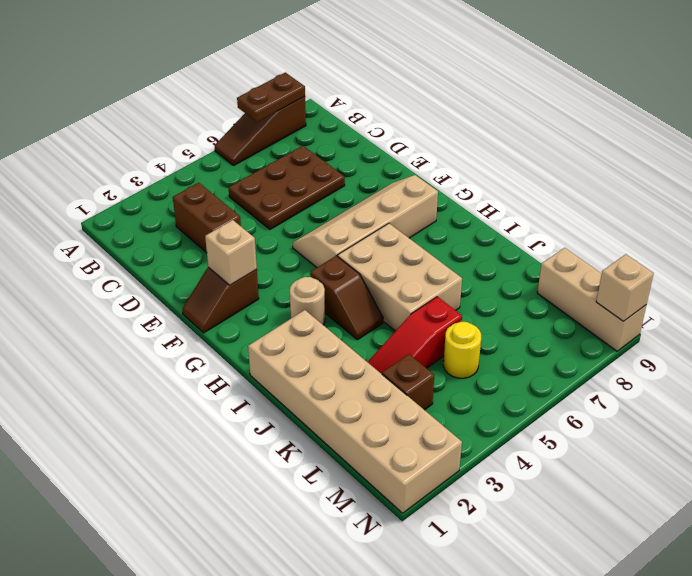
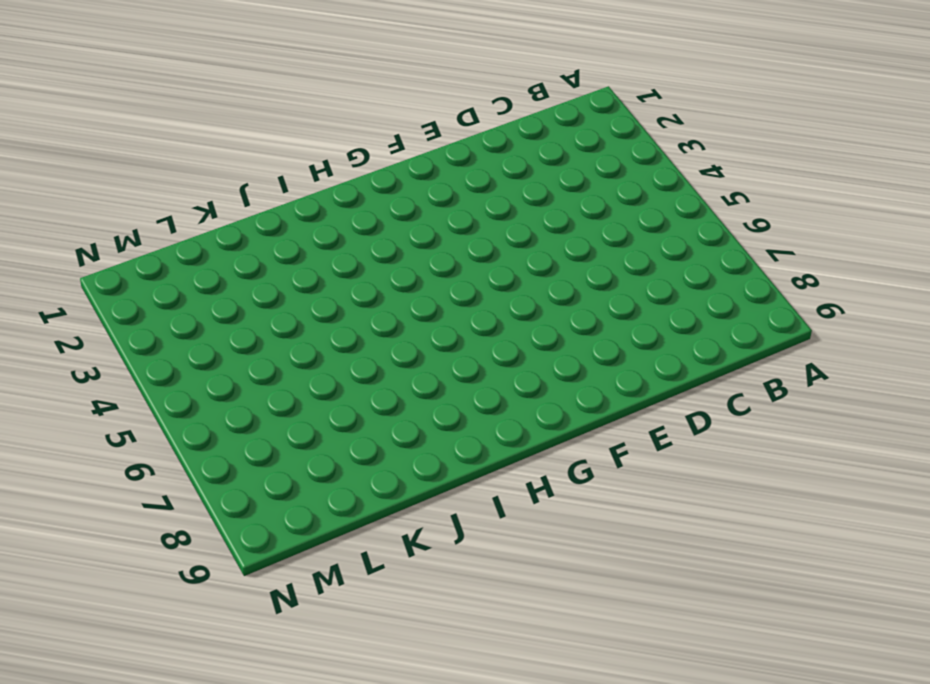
none -> brown slope A6:A8 level 1 top 8
none -> brown brick C3:D3 level 1
none -> brown plate C5:D7 level 1

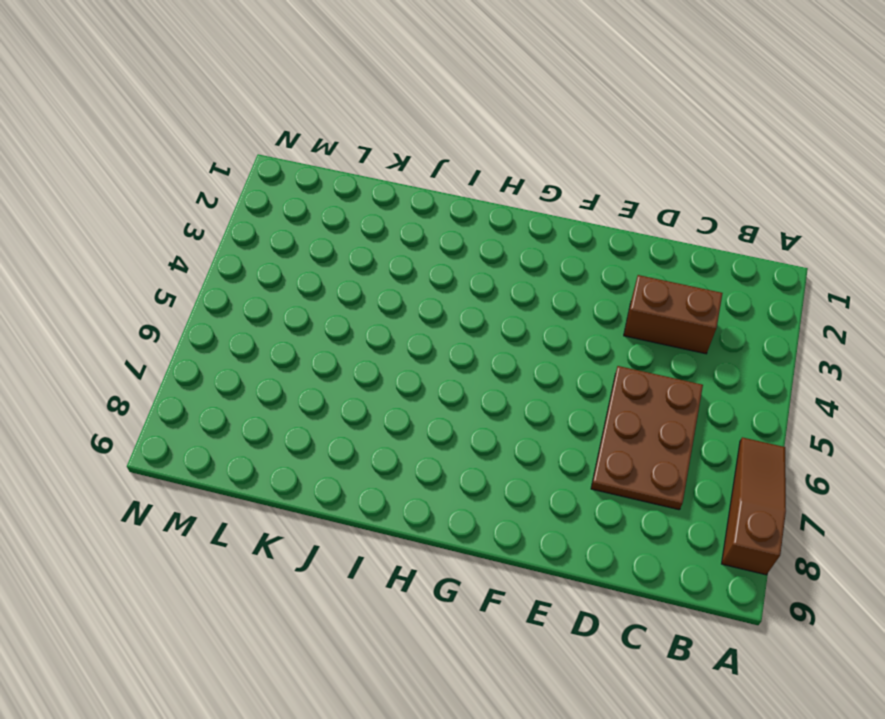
none -> brown slope F1:F2 level 1 top 2
none -> tan slope F5:G8 level 1 top G
none -> tan round brick H3 level 1

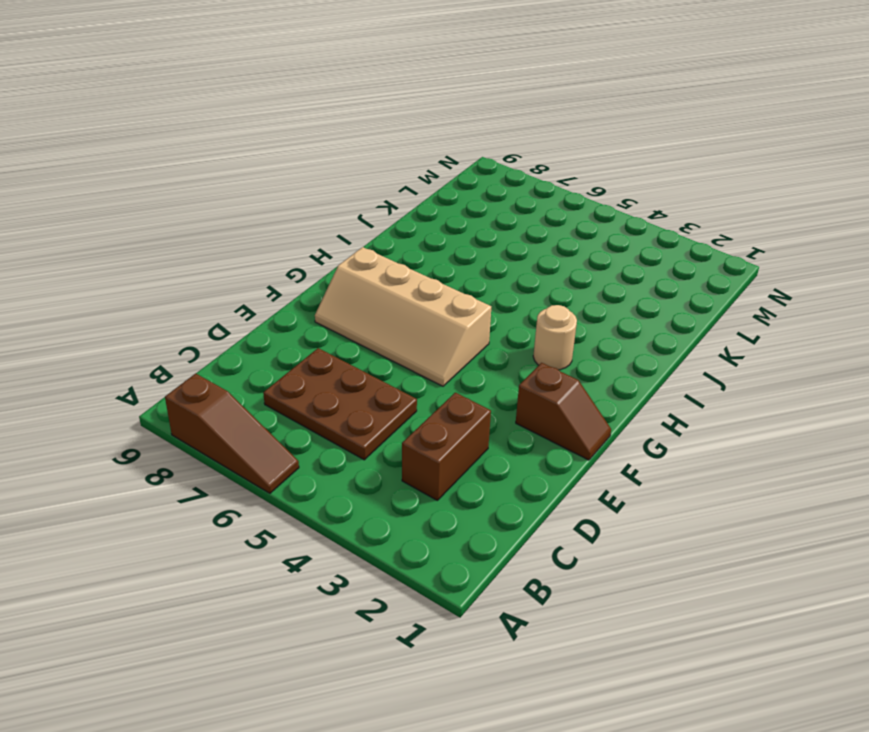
none -> brown slope H4:I4 level 1 top H
none -> tan brick H5:J6 level 1
none -> tan brick I1:N2 level 1

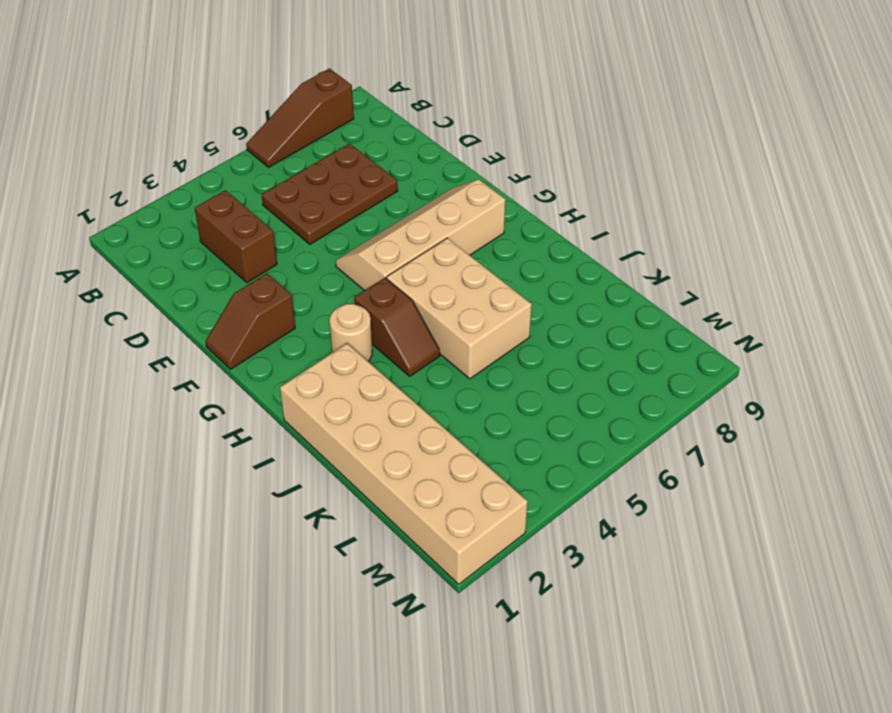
none -> red slope K3:K5 level 1 top 5
none -> brown brick L3 level 1
none -> yellow round brick L5 level 1

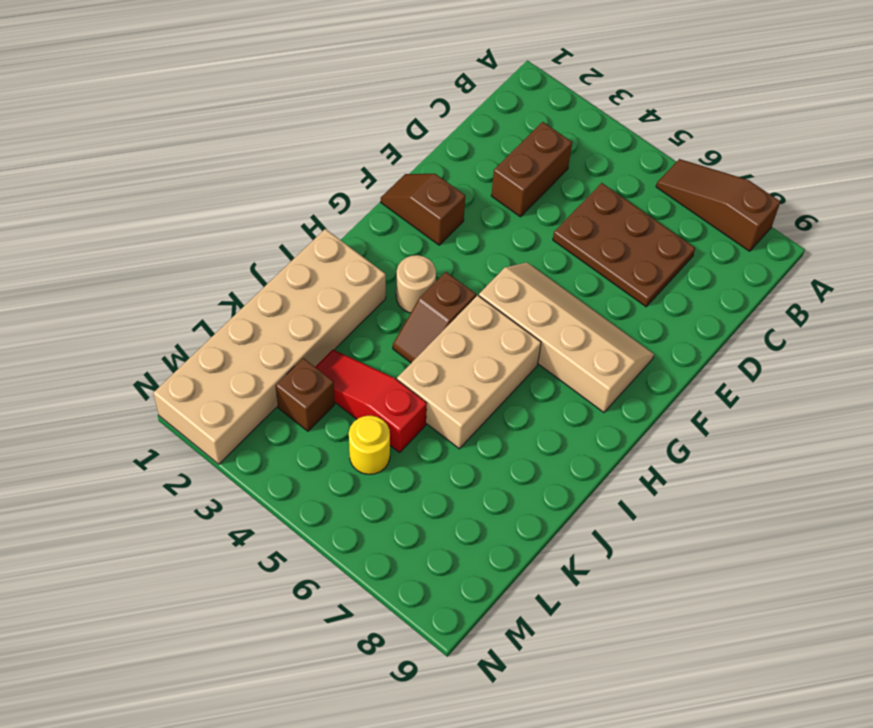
none -> tan brick L9:N9 level 1
none -> brown plate A7:A8 level 2
none -> tan brick F2 level 2

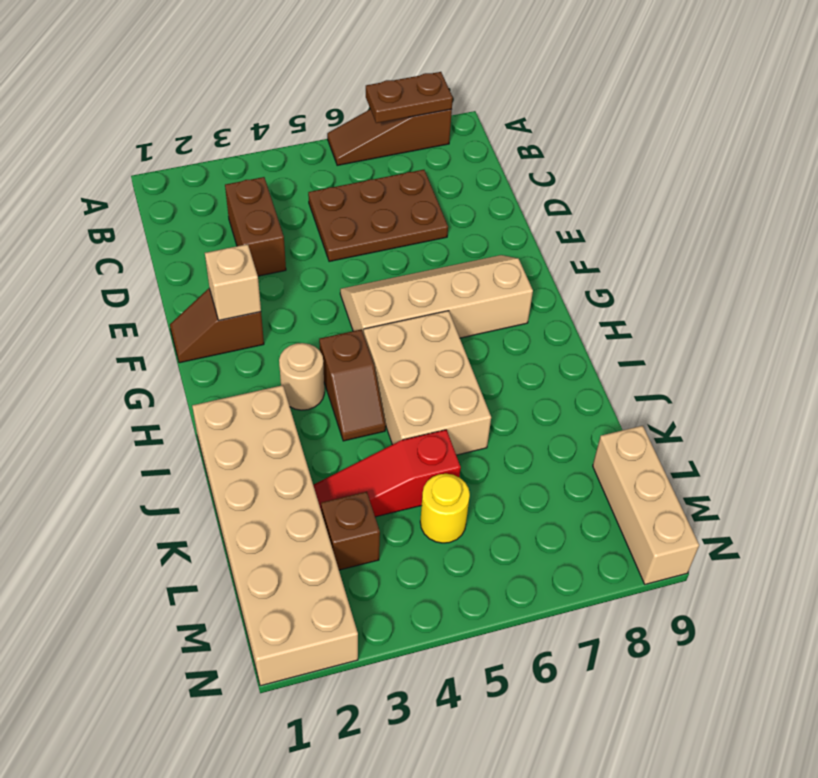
none -> tan brick N9 level 2

